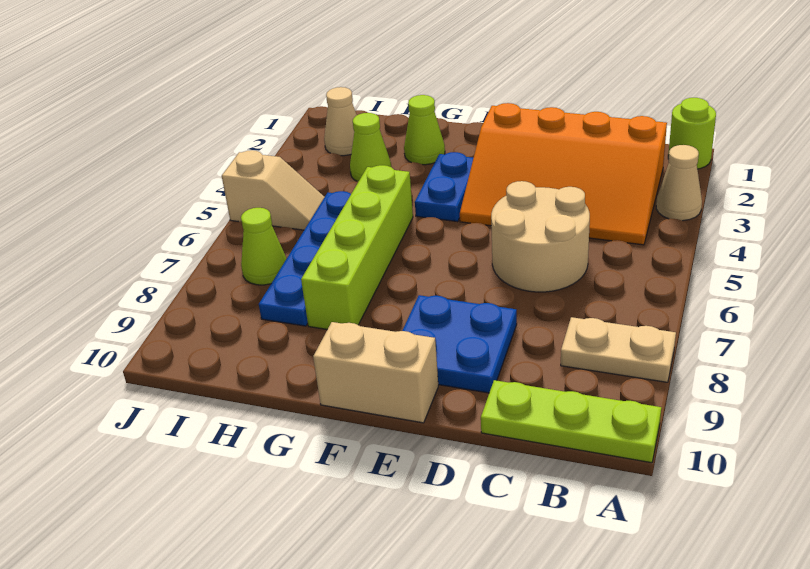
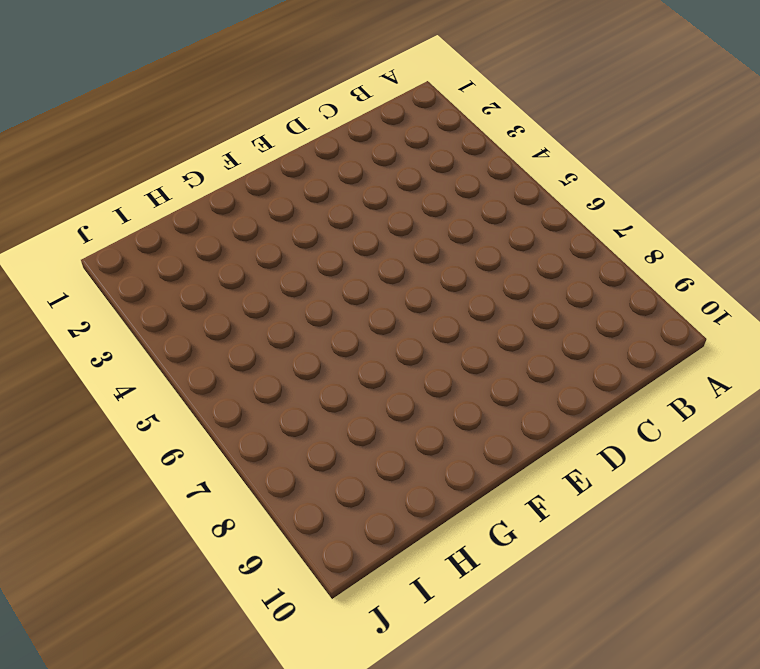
none -> lime round brick A1 level 1
none -> tan cone A3 level 1
none -> tan plate A8:B8 level 1

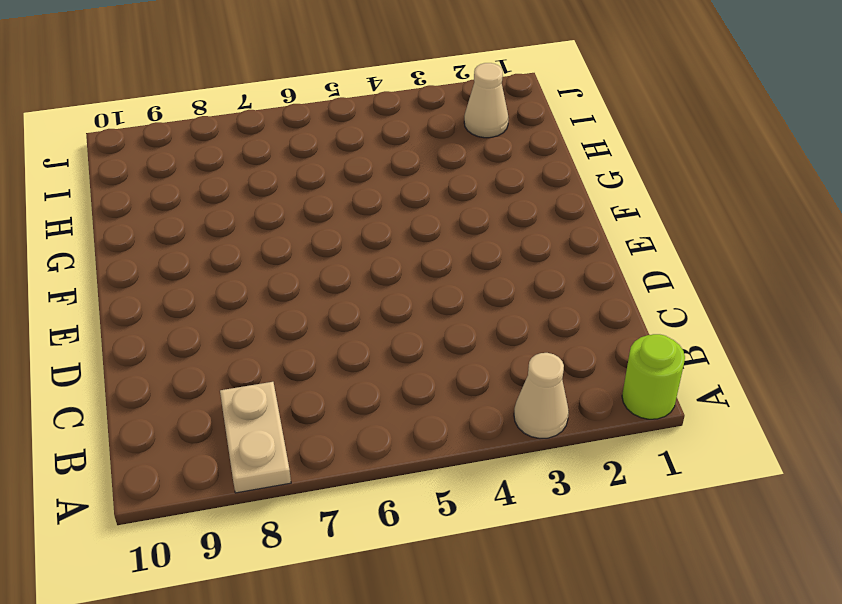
none -> lime plate A10:C10 level 1
none -> orange slope B2:E4 level 1 top 2
none -> tan round brick C5:D6 level 1

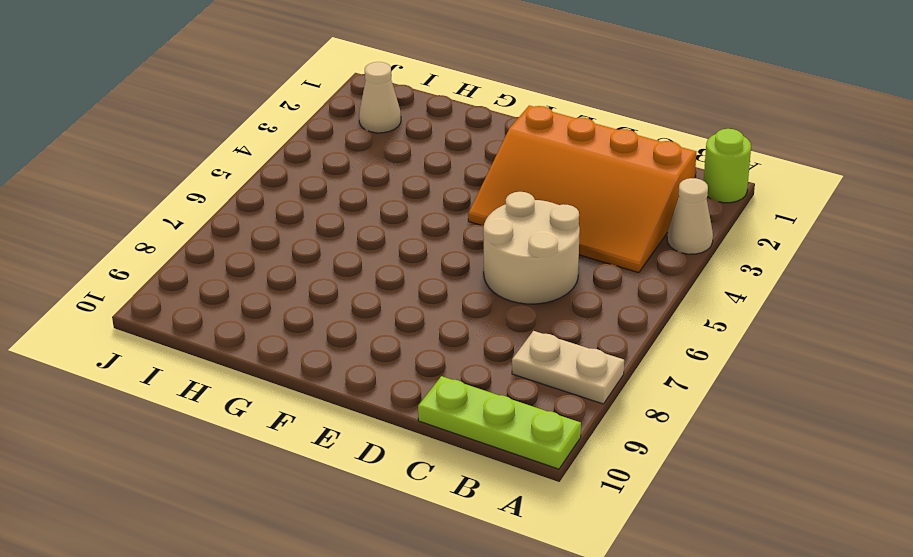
none -> blue plate D8:E9 level 1
none -> tan brick E10:F10 level 1
none -> blue plate F3:F4 level 1

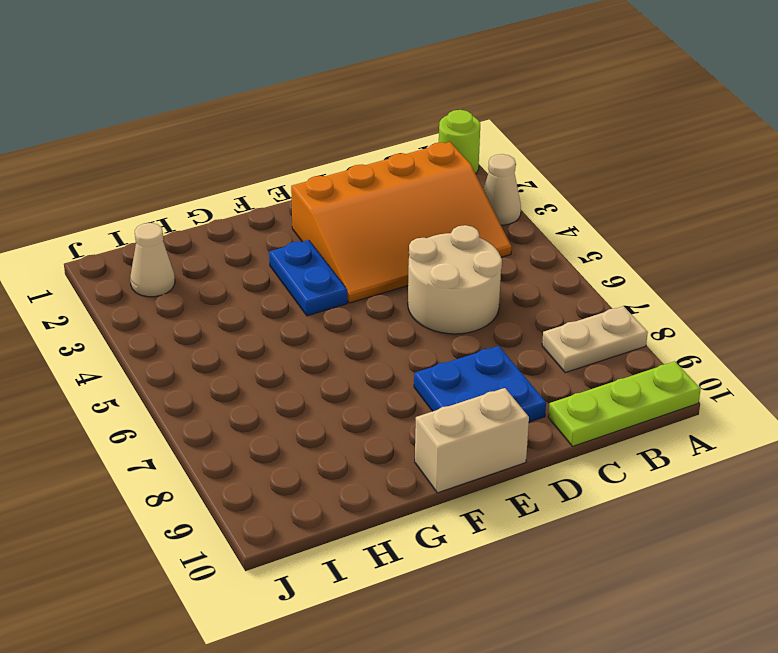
none -> lime cone G2 level 1
none -> lime brick G5:G8 level 1
none -> lime cone H3 level 1

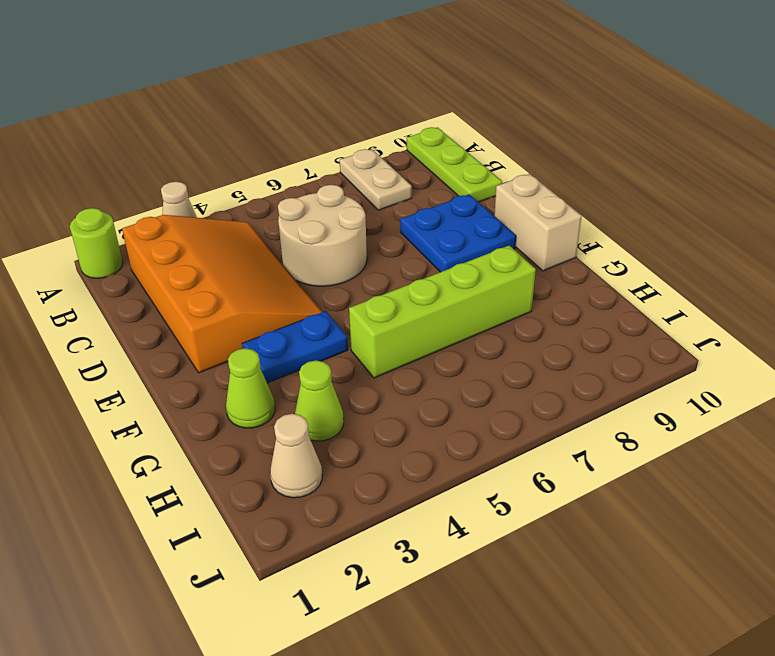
none -> blue plate H5:H8 level 1
none -> tan slope I5:J5 level 1 top J
none -> lime cone I7 level 1

